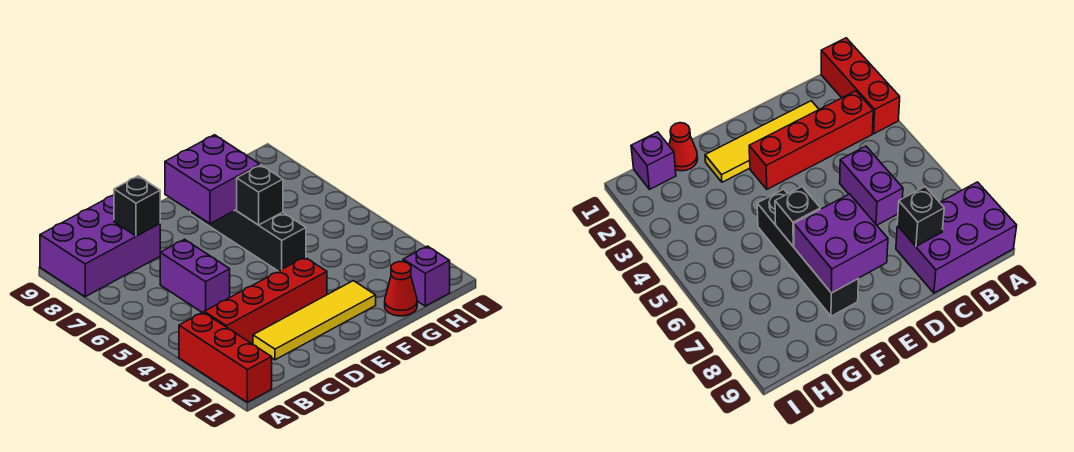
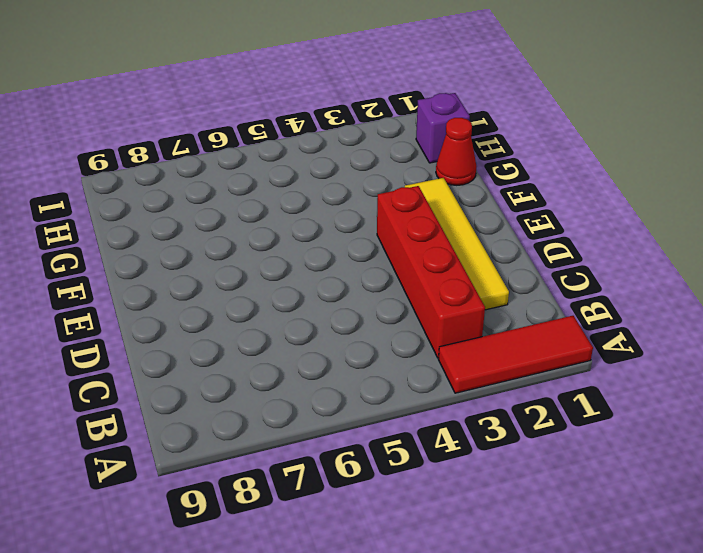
red tile A1:A3 level 1 -> red brick A1:A3 level 1
none -> purple brick A8:C9 level 1
none -> purple brick C5:C6 level 1

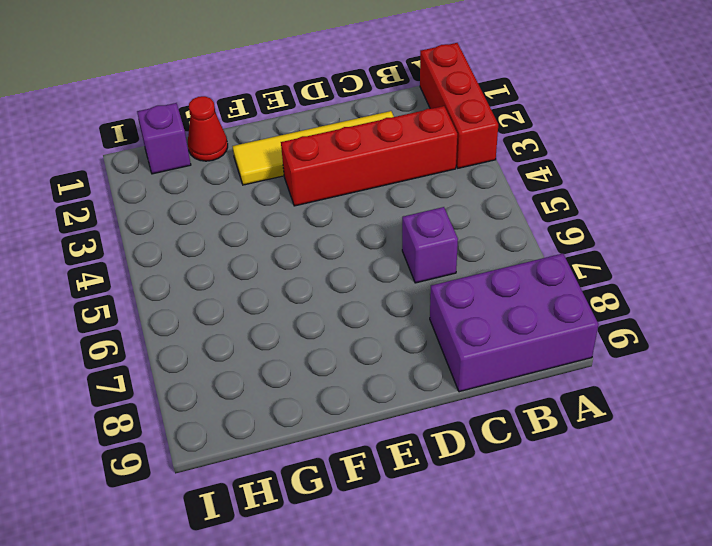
purple brick C6 level 1 -> purple brick C5:C6 level 1
none -> black brick F5:F8 level 1
none -> black brick C8 level 2

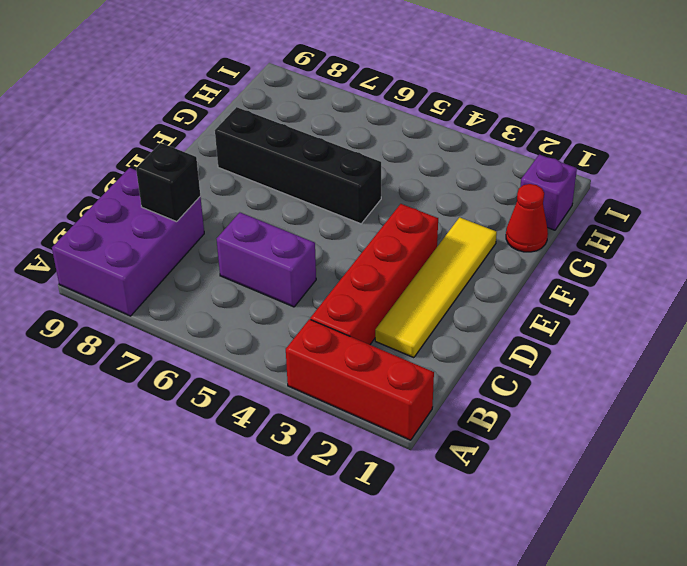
none -> purple brick E7:F8 level 2
none -> black brick F6 level 2

